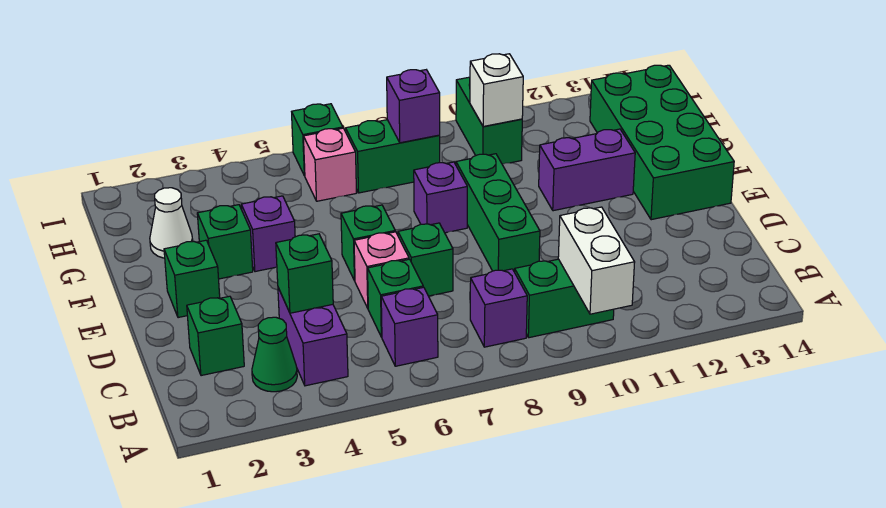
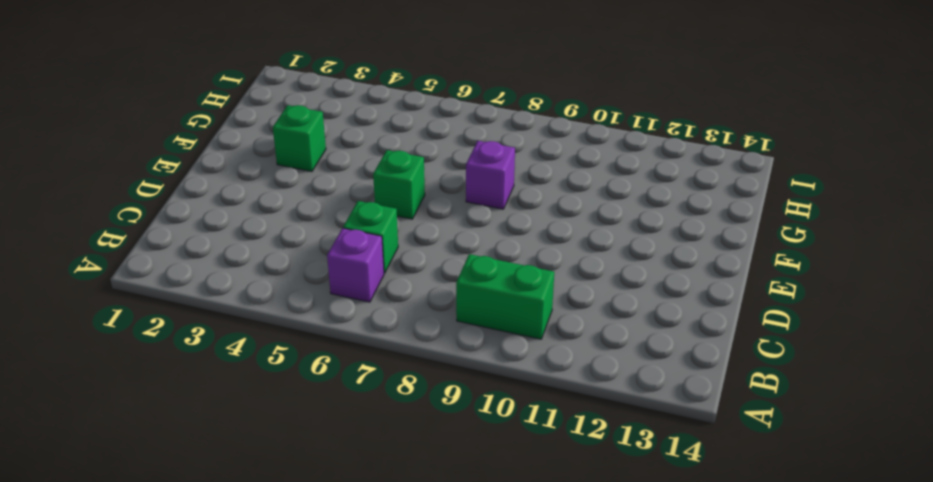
none -> green cone B3 level 1
none -> purple brick B4:C4 level 1
none -> purple brick B8 level 1

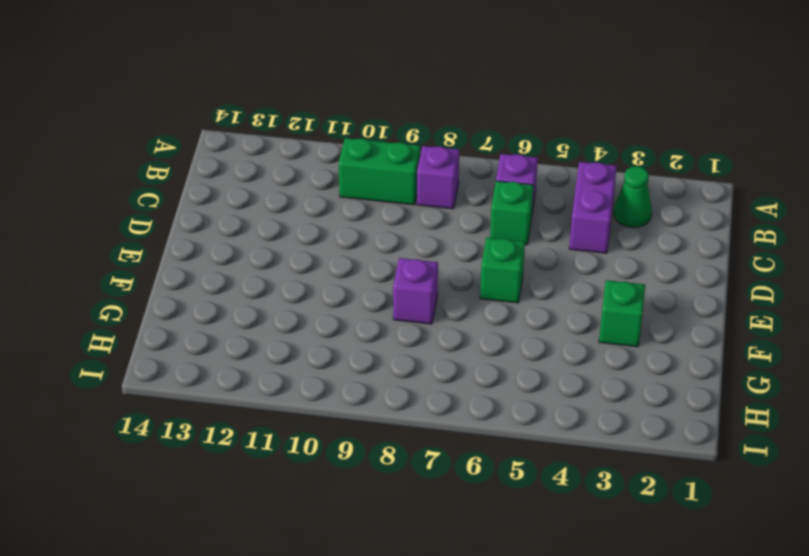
none -> green brick C2 level 1
none -> pink brick D6 level 1
none -> green brick D7 level 1

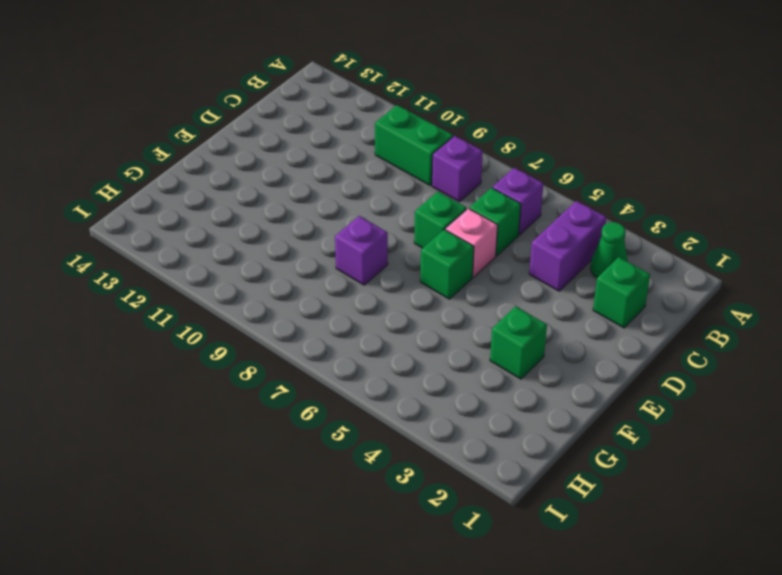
none -> green brick D9:F9 level 1
none -> green brick E2 level 1
none -> green brick E13:H14 level 1

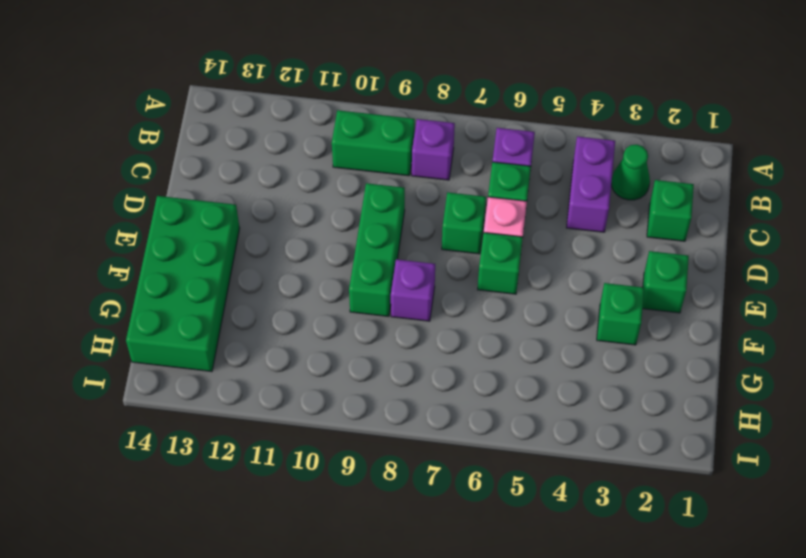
none -> purple brick F4 level 1
none -> purple brick F11:F12 level 1
none -> white cone G2 level 1

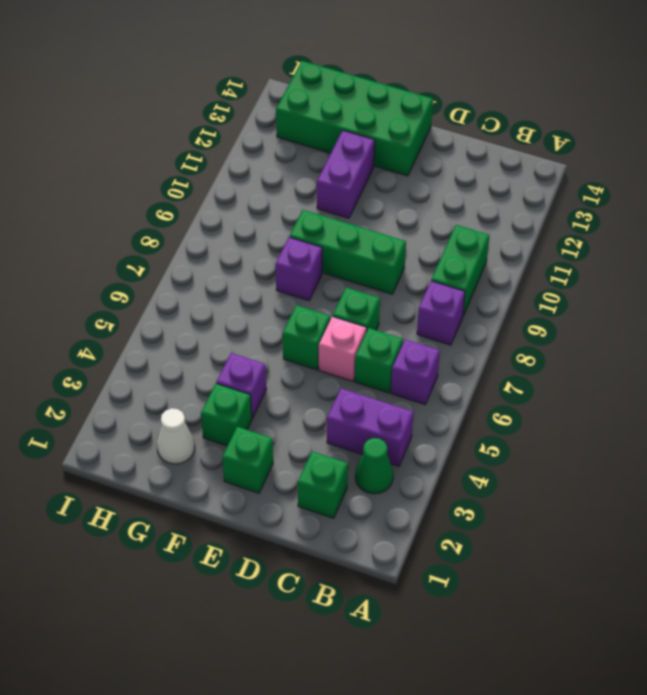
none -> pink brick H6 level 1
none -> green brick H7:H8 level 1
none -> green brick H10:I10 level 1

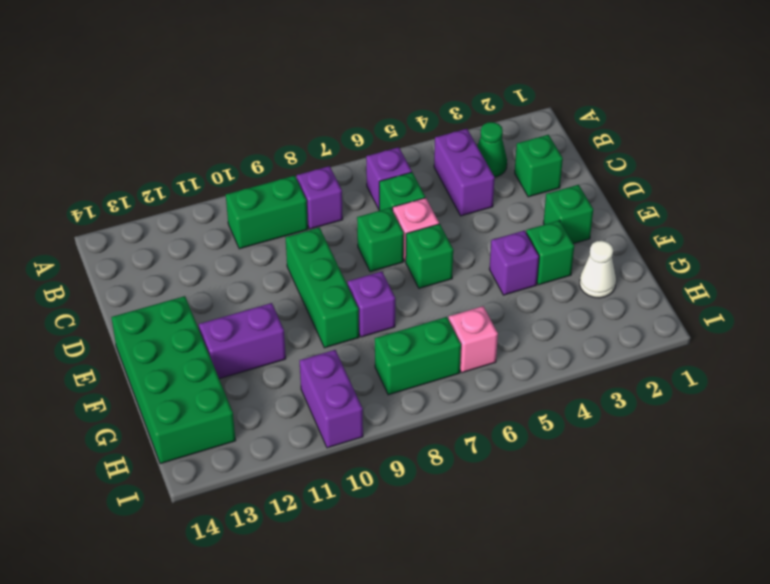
purple brick H10:I10 level 1 -> green brick H10:I10 level 1
none -> green brick I6 level 1
none -> white brick A10:B10 level 2
none -> green brick C4 level 2

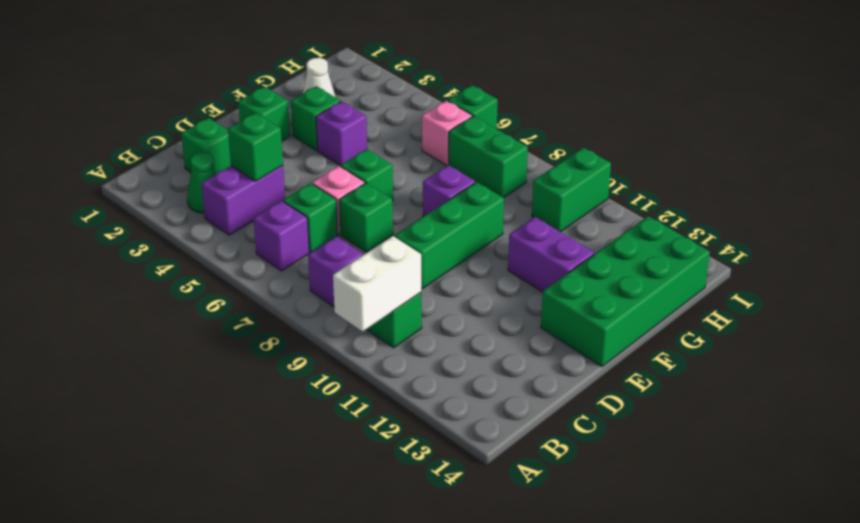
none -> purple brick H8 level 2
none -> white brick H10 level 2

